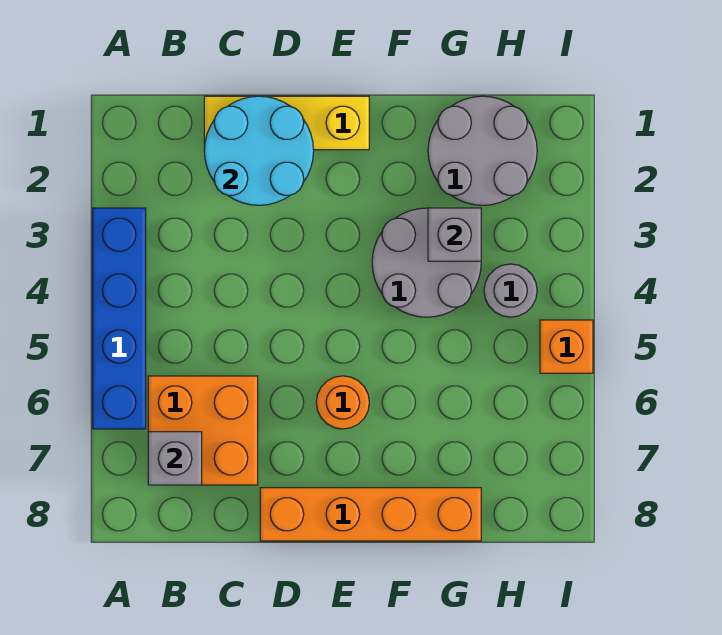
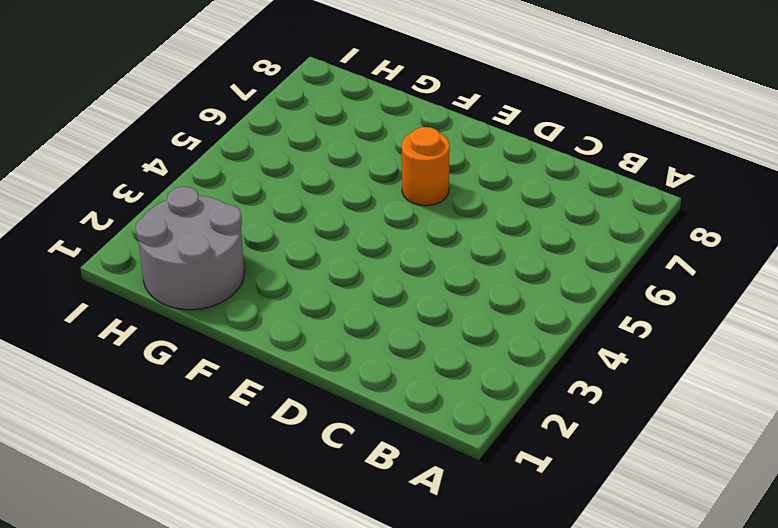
none -> blue brick A3:A6 level 1
none -> orange brick B6:C7 level 1
none -> yellow brick C1:E1 level 1

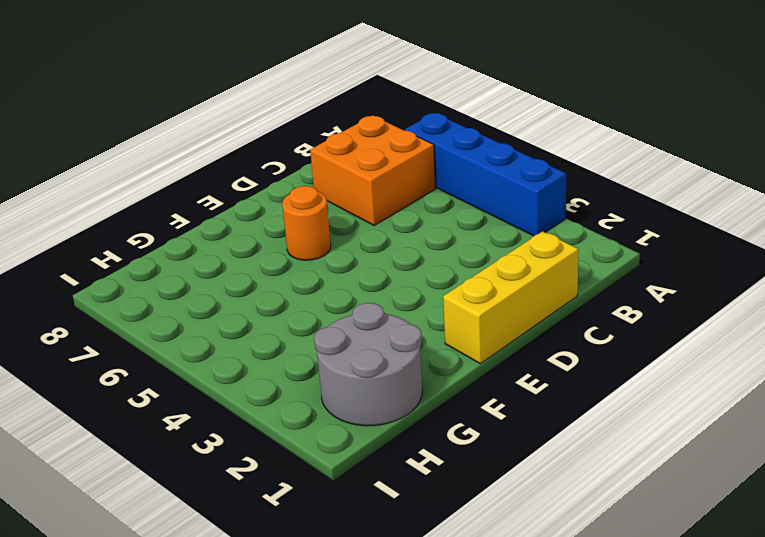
none -> orange brick D8:G8 level 1
none -> grey round brick F3:G4 level 1
none -> grey round brick H4 level 1

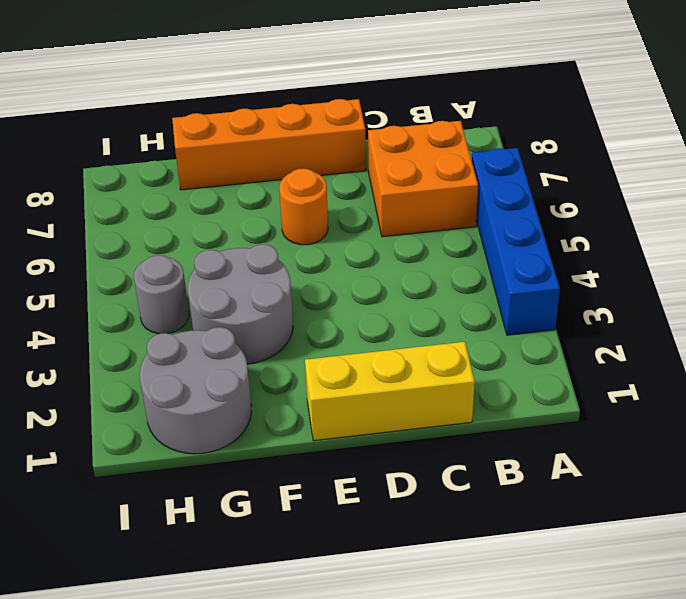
none -> orange brick I5 level 1
none -> grey brick B7 level 2
none -> cyan round brick C1:D2 level 2

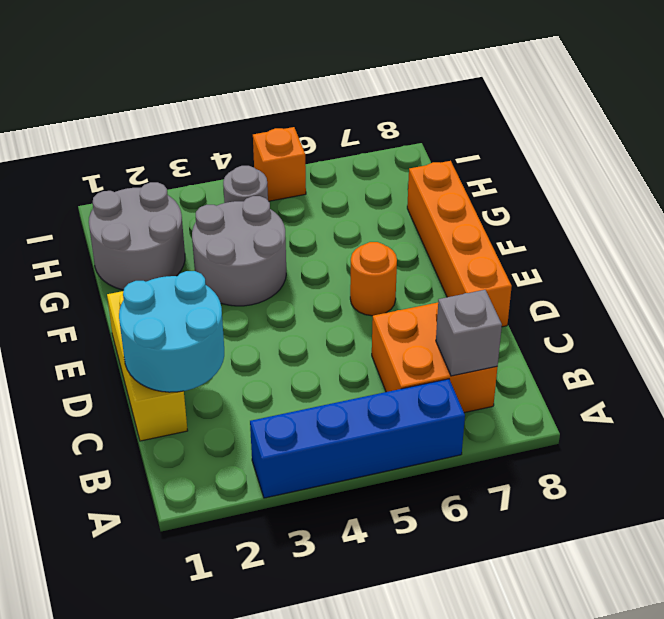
none -> grey brick G3 level 2

